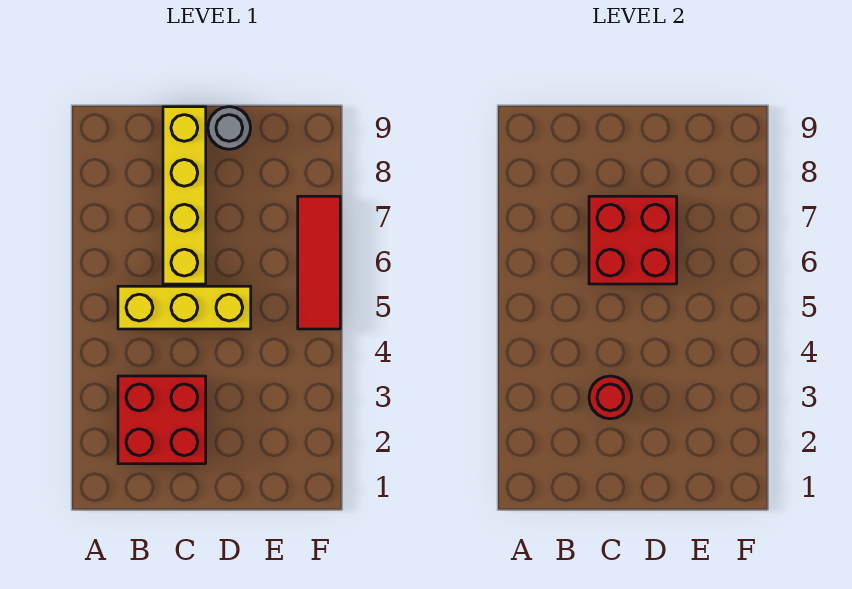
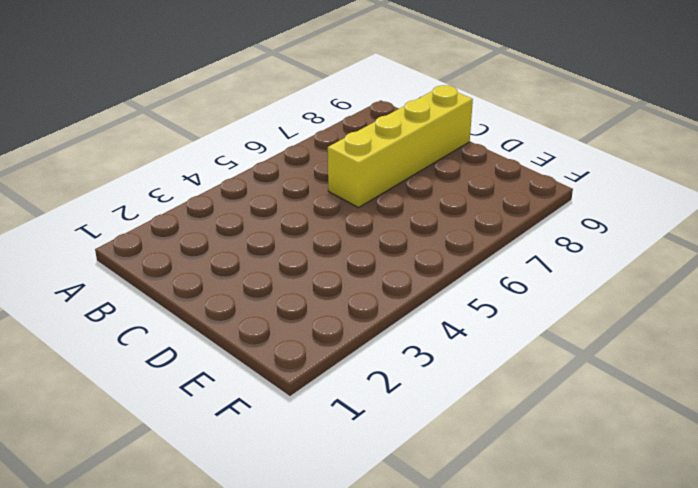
none -> red brick B2:C3 level 1
none -> yellow brick B5:D5 level 1

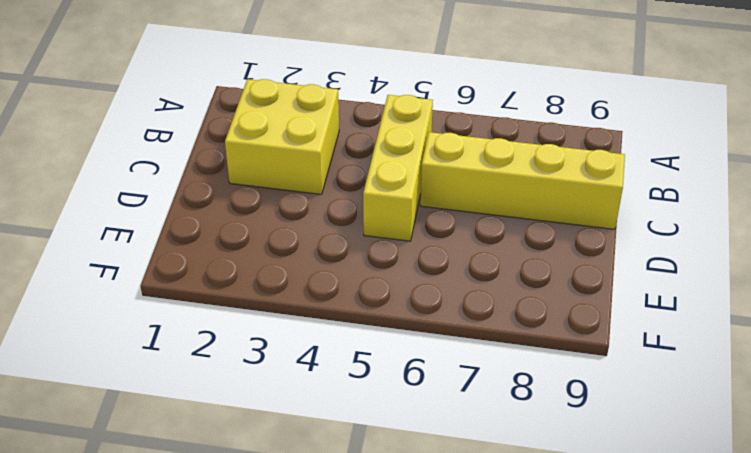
yellow brick B2:C3 level 1 -> red brick B2:C3 level 1
none -> grey round brick D9 level 1
none -> red tile F5:F7 level 1

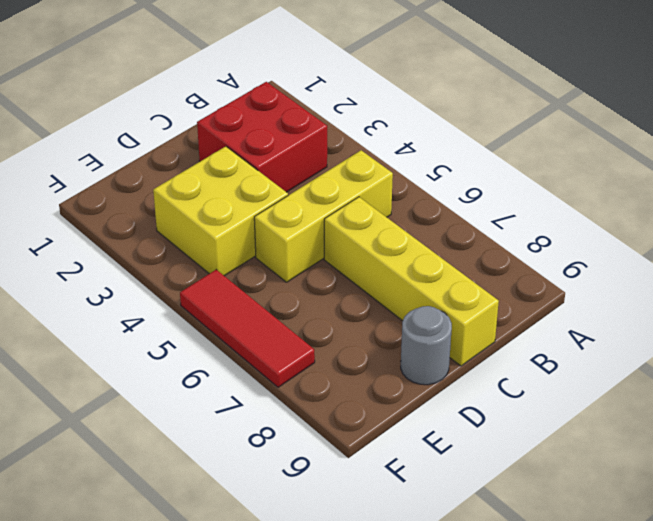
yellow brick D3:E4 level 1 -> none
none -> red round brick C3 level 2
none -> red brick C6:D7 level 2

